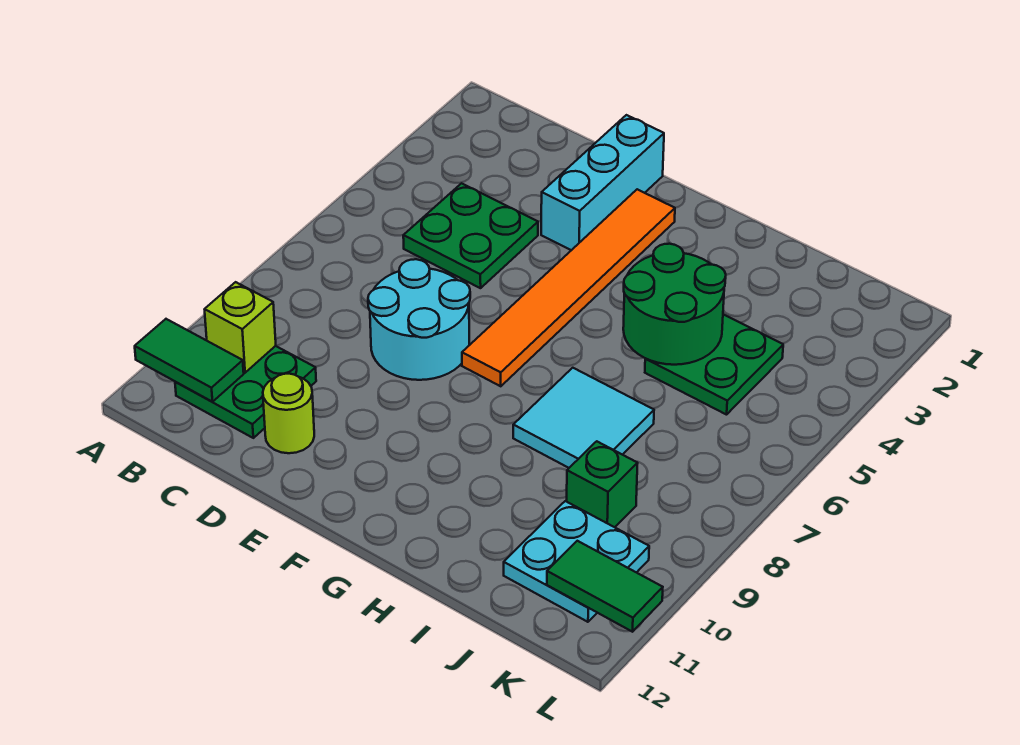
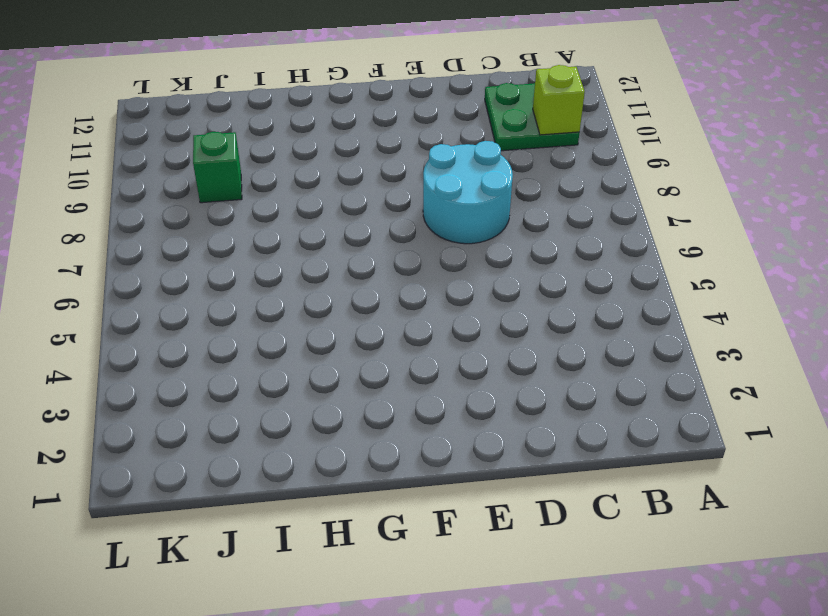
none -> green plate C4:D5 level 1
none -> lime round brick D11 level 1
none -> cyan brick E1:E3 level 1

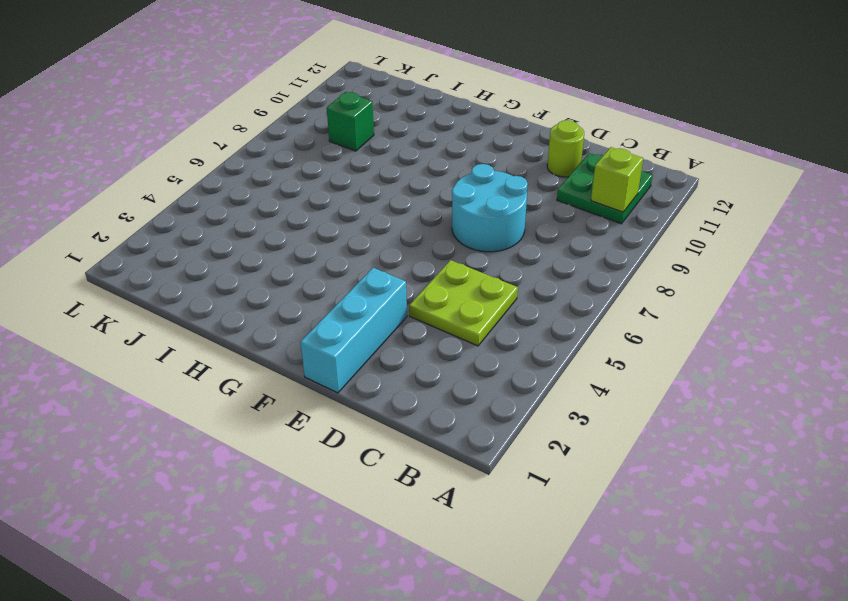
lime plate C4:D5 level 1 -> green plate C4:D5 level 1
none -> orange tile F2:F7 level 1
none -> cyan tile H7:I8 level 1
none -> green plate I4:J5 level 1

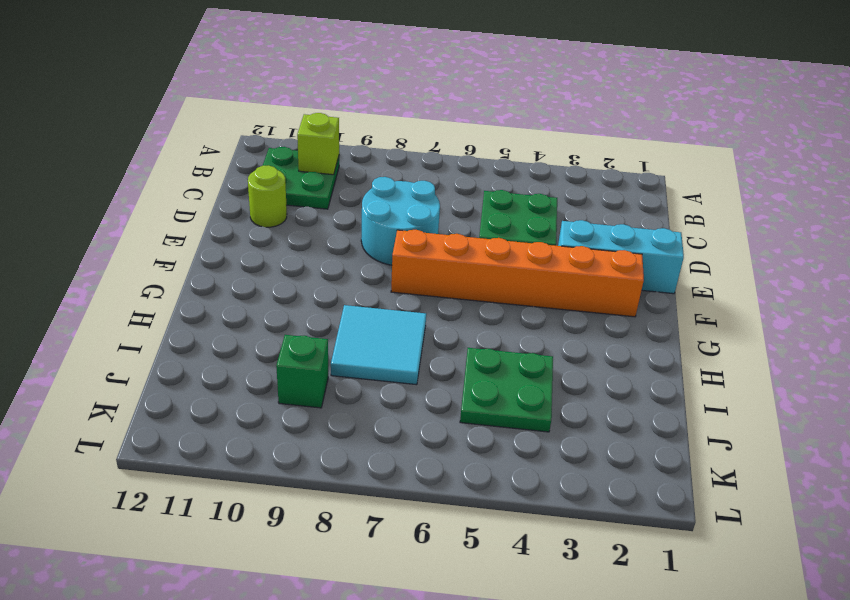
orange brick F2:F7 level 1 -> orange tile F2:F7 level 1
none -> cyan plate J10:K11 level 1
none -> green tile A11:B11 level 2
none -> green round brick H4:I5 level 2

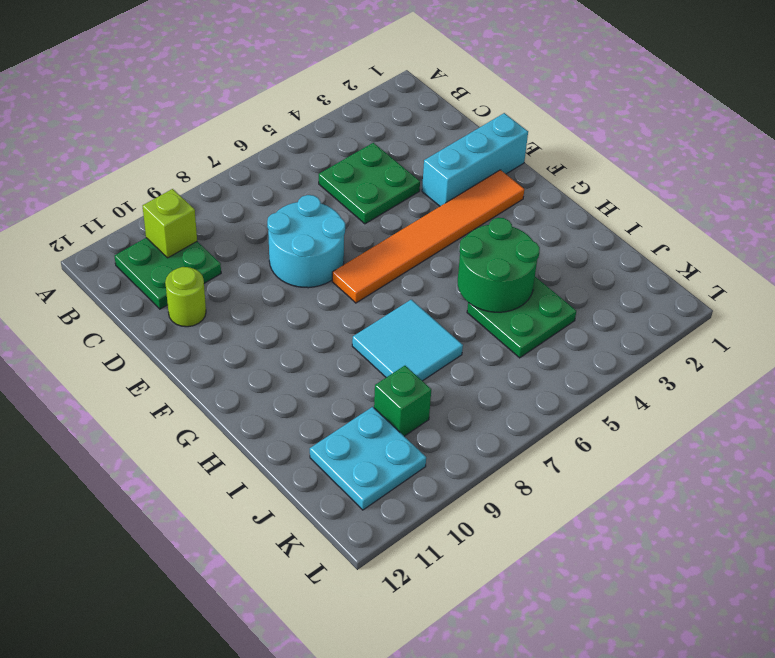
none -> green tile A11:B11 level 2
none -> green tile K11:L11 level 2

